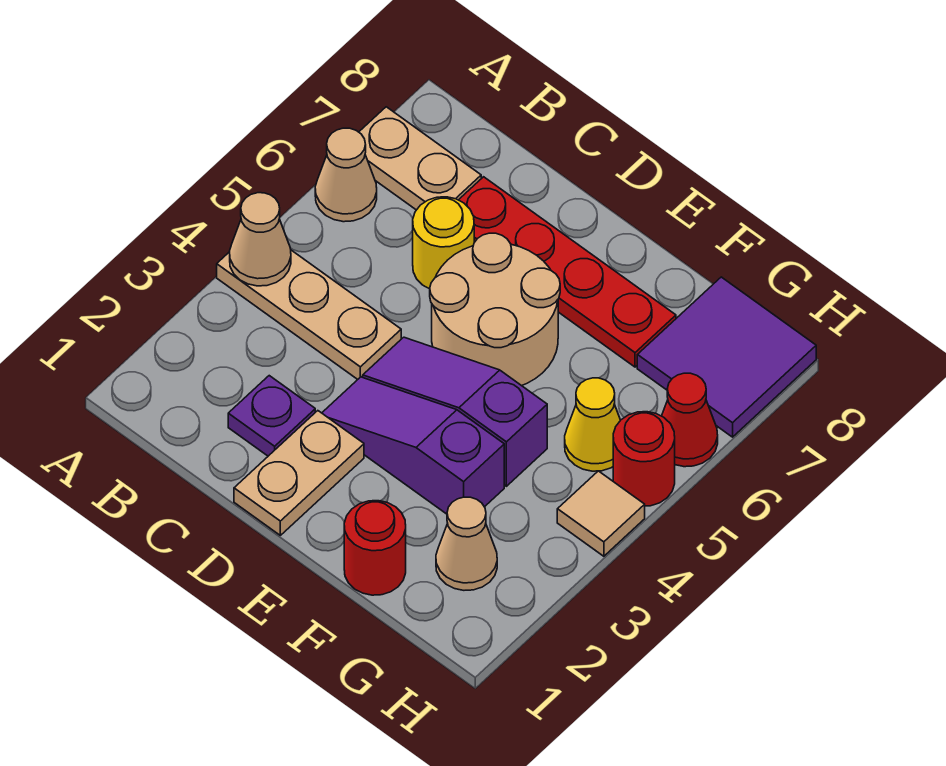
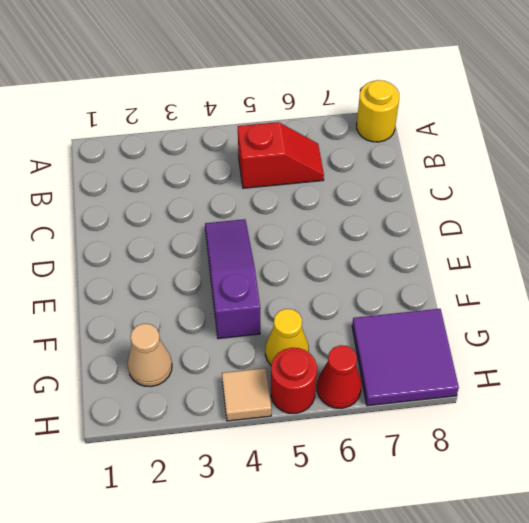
yellow round brick A8 level 1 -> yellow round brick C6 level 1
red slope B5:B6 level 1 top 5 -> none
none -> tan plate A4:C4 level 1
none -> tan cone A6 level 1
none -> tan plate A7:B7 level 1

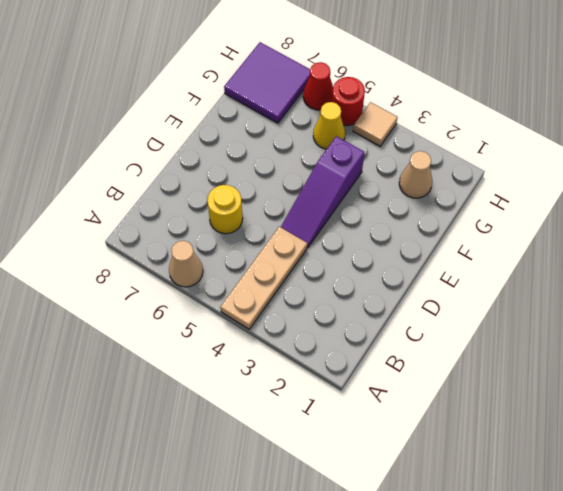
none -> tan plate A7:B7 level 1
none -> purple plate C2 level 1
none -> red plate C7:F7 level 1

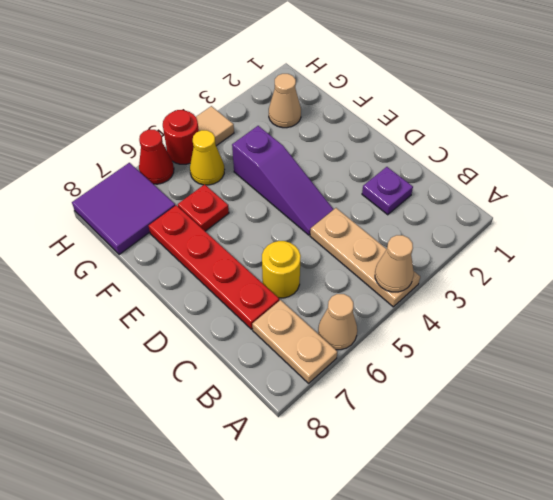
red plate F6 level 1 -> none
none -> tan plate D1:D2 level 1
none -> purple slope D3:F3 level 1 top F
none -> tan round brick D5:E6 level 1

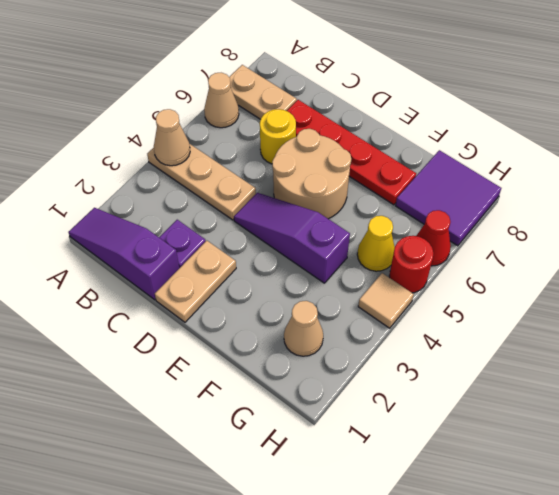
purple slope A1:C1 level 1 top C -> purple slope D3:F3 level 1 top F
none -> red round brick F1 level 1

